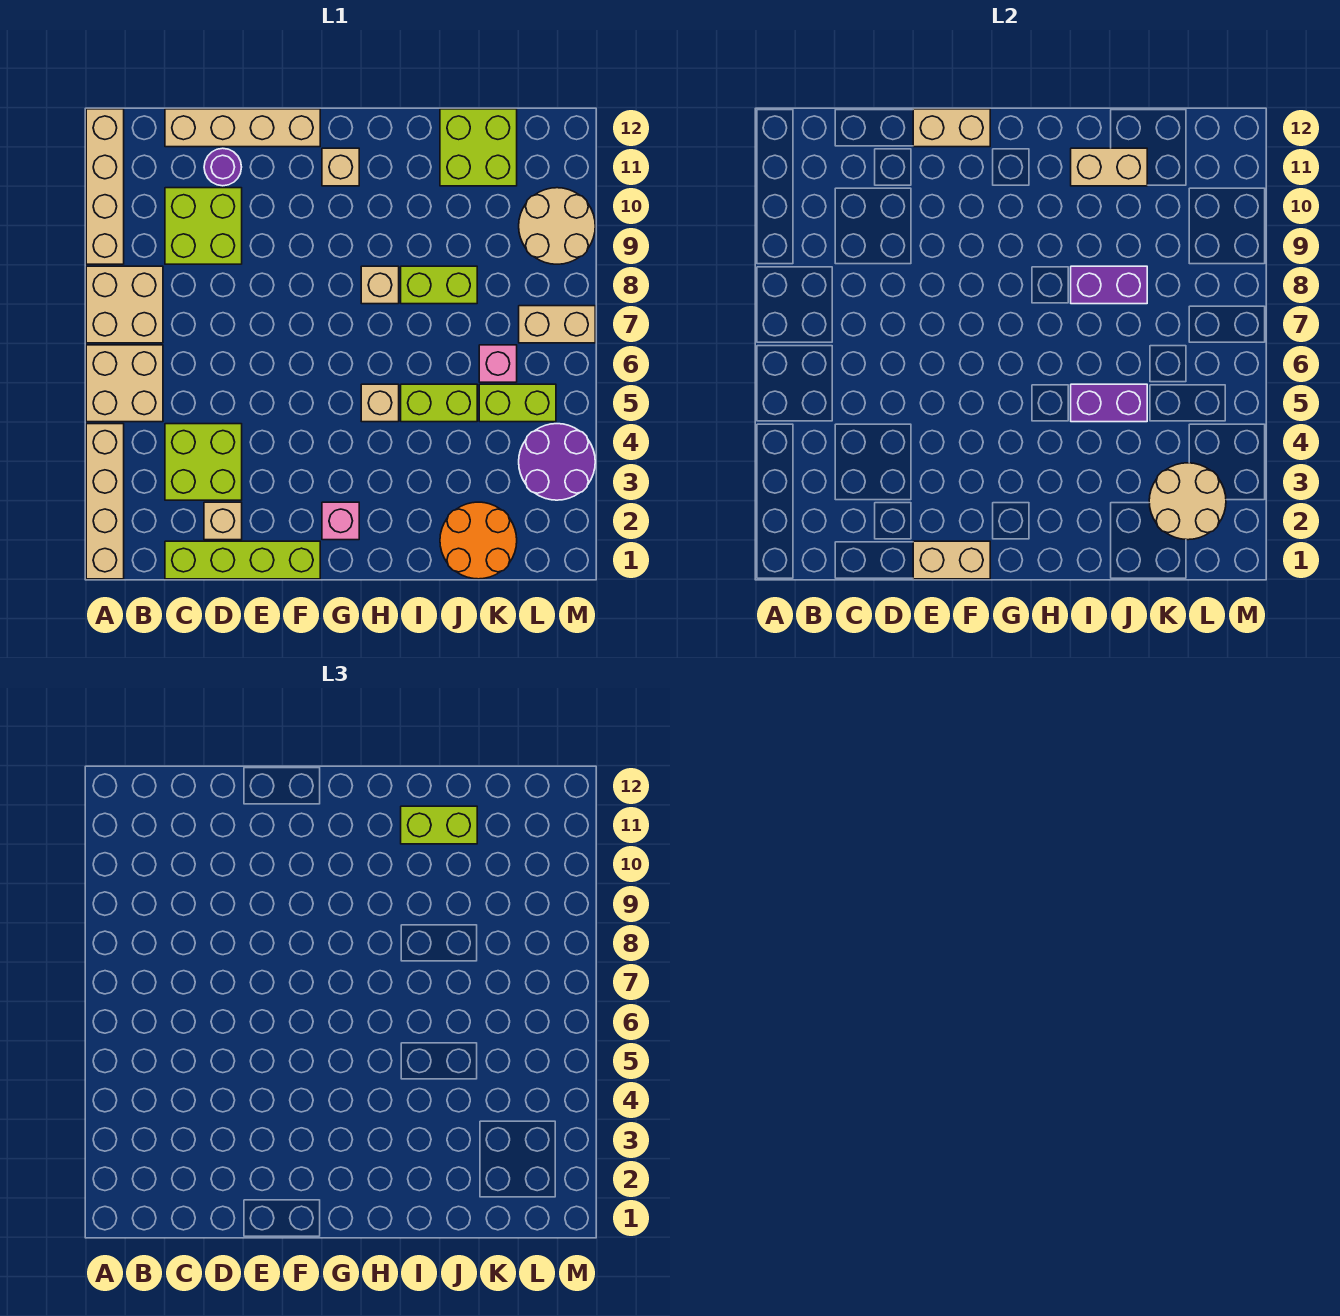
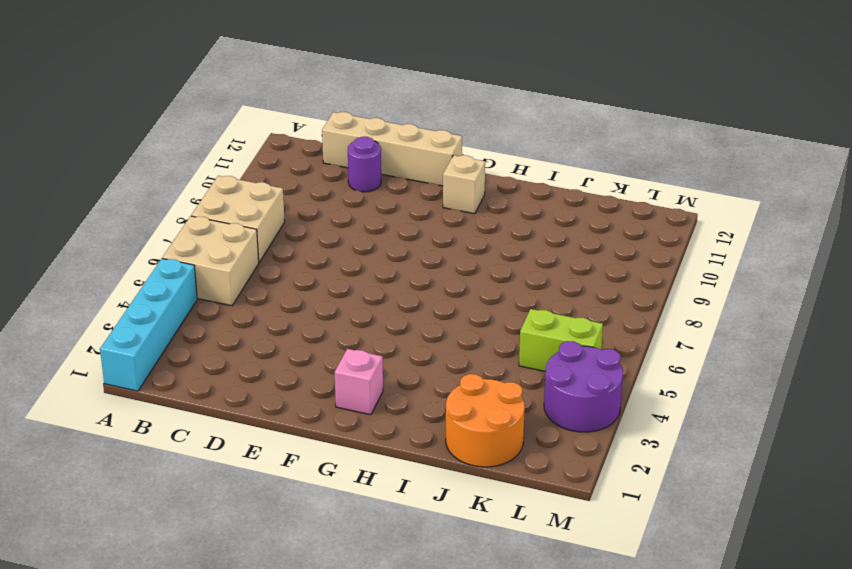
cyan brick A1:A4 level 1 -> tan brick A1:A4 level 1
none -> tan brick A9:A12 level 1
none -> lime brick C1:F1 level 1
none -> lime brick C3:D4 level 1
none -> lime brick C9:D10 level 1

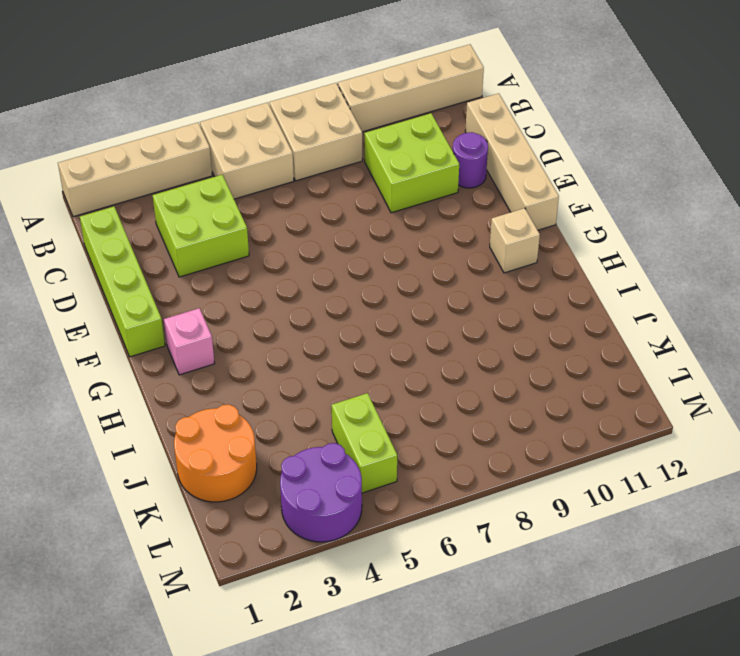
none -> tan brick D2 level 1
none -> tan brick H5 level 1
none -> tan brick H8 level 1
none -> lime brick I5:J5 level 1

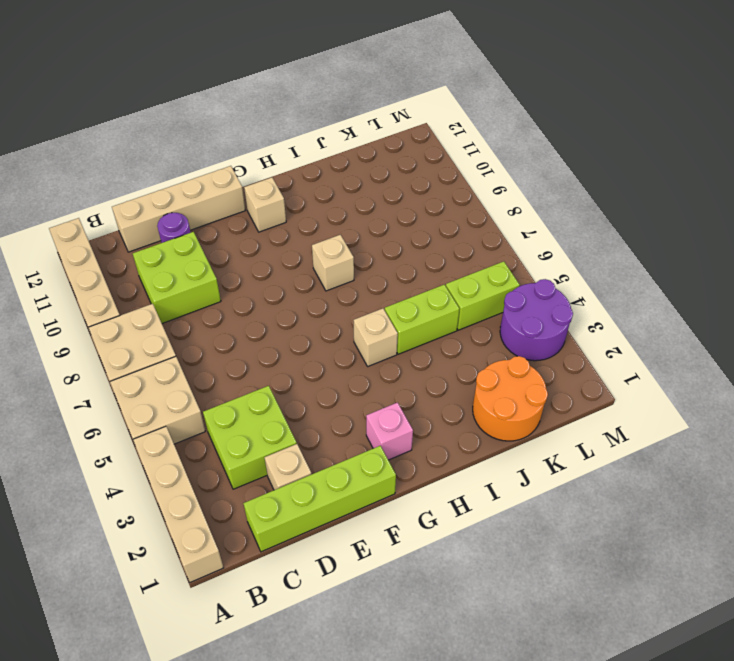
none -> lime brick I8:J8 level 1
none -> lime brick J11:K12 level 1
none -> pink brick K6 level 1
none -> tan brick L7:M7 level 1

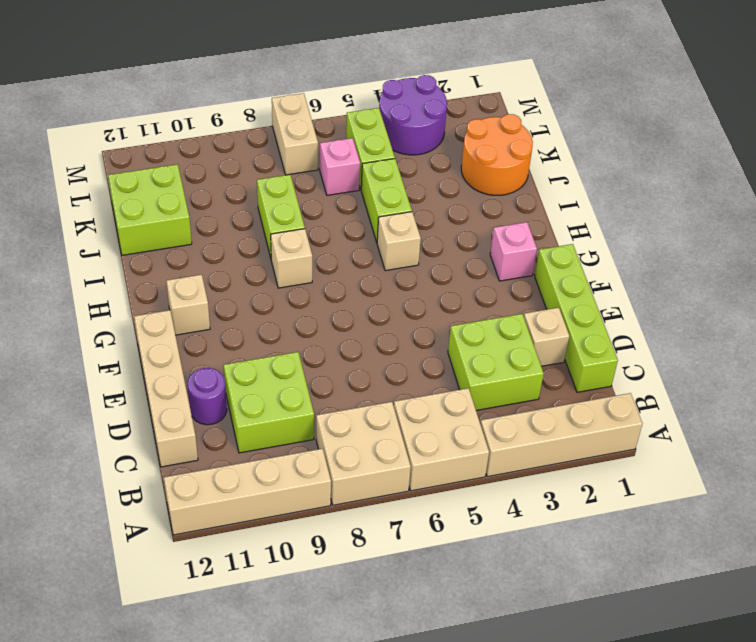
none -> tan round brick L9:M10 level 1
none -> tan brick E1:F1 level 2
none -> tan brick E12:F12 level 2
none -> purple brick I5:J5 level 2

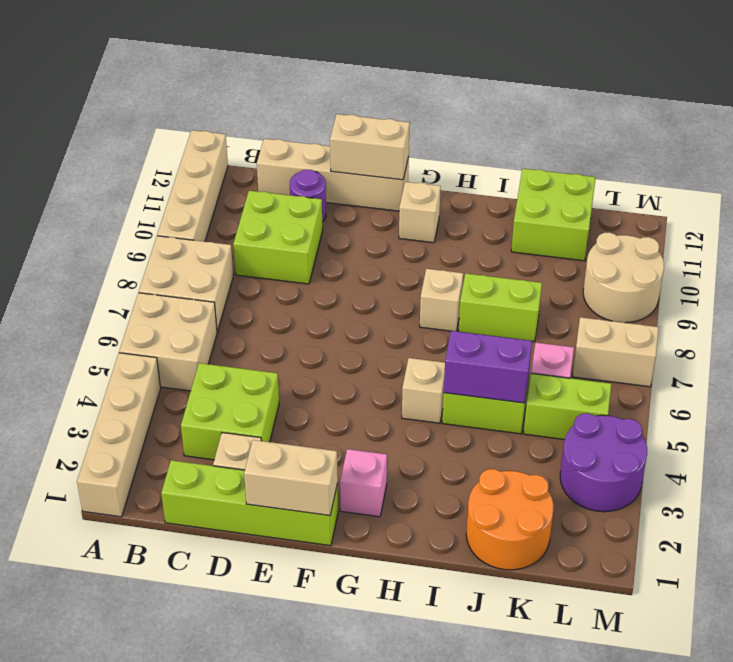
none -> purple brick I8:J8 level 2
none -> tan brick I11:J11 level 2
none -> tan round brick K2:L3 level 2
none -> lime brick I11:J11 level 3

